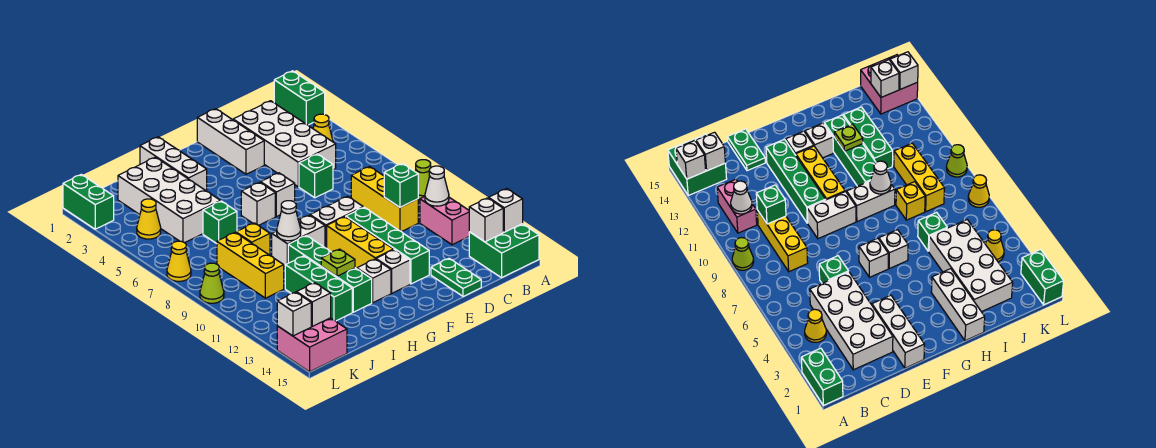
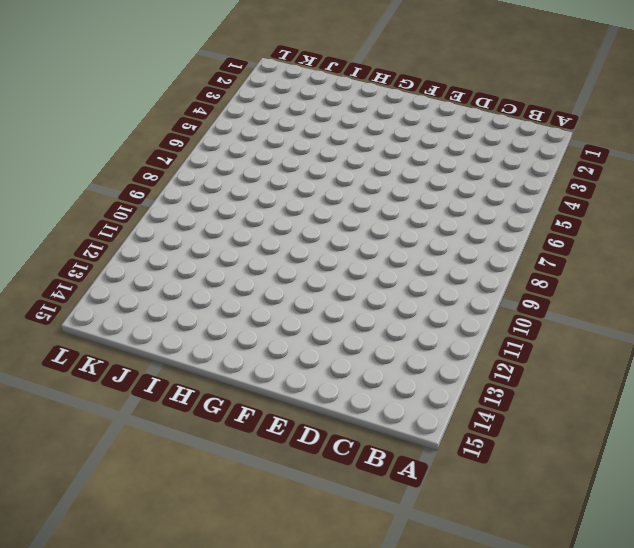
none -> green brick A1:A2 level 1
none -> lime cone A9 level 1
none -> green brick A14:B15 level 1
none -> yellow cone B4 level 1

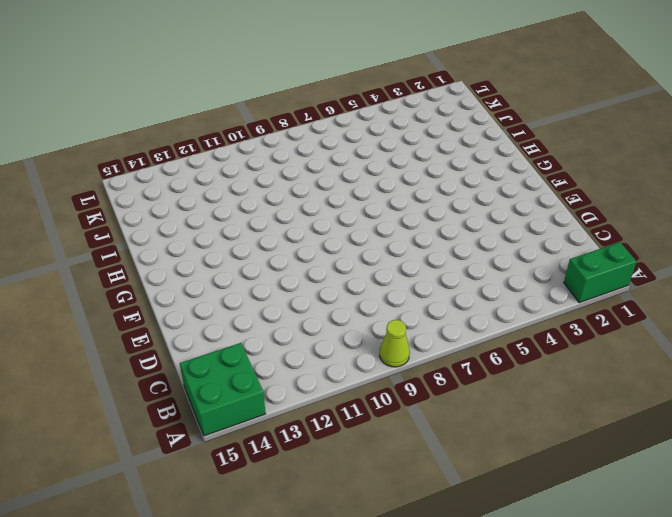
none -> yellow cone B4 level 1
none -> pink brick B11:B12 level 1
none -> white brick C2:D5 level 1
none -> yellow brick C8:C10 level 1

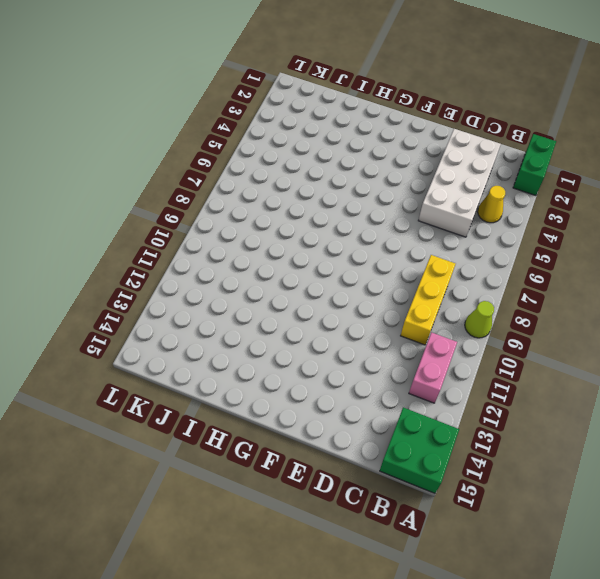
none -> green brick D6 level 1
none -> green plate D14:D15 level 1
none -> white brick E1:E3 level 1
none -> white brick E9:F9 level 1

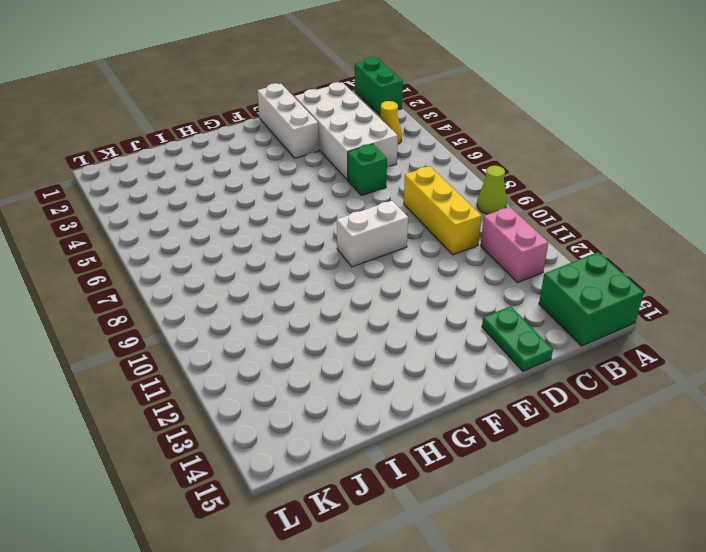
none -> green brick E10:E13 level 1
none -> white brick F6 level 1
none -> yellow brick F10:F12 level 1
none -> white brick F13 level 1

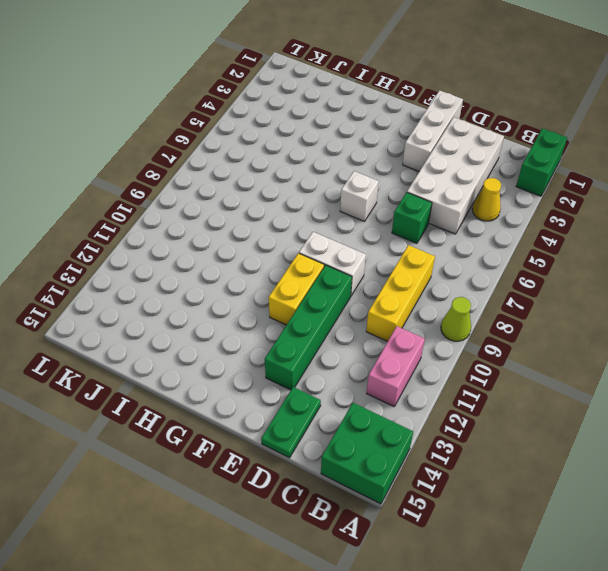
yellow brick F10:F11 level 1 -> yellow brick F10:F12 level 1
none -> white brick F13 level 1
none -> white brick G6 level 1
none -> white brick G9:H9 level 1
none -> white brick G13 level 1

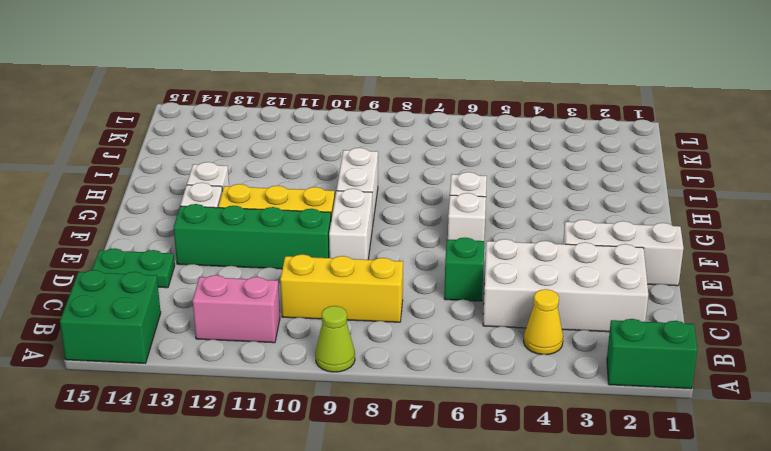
none -> white brick H1:H3 level 1
none -> green brick H10:H13 level 1
none -> white brick I2:J5 level 1
none -> green brick I6 level 1

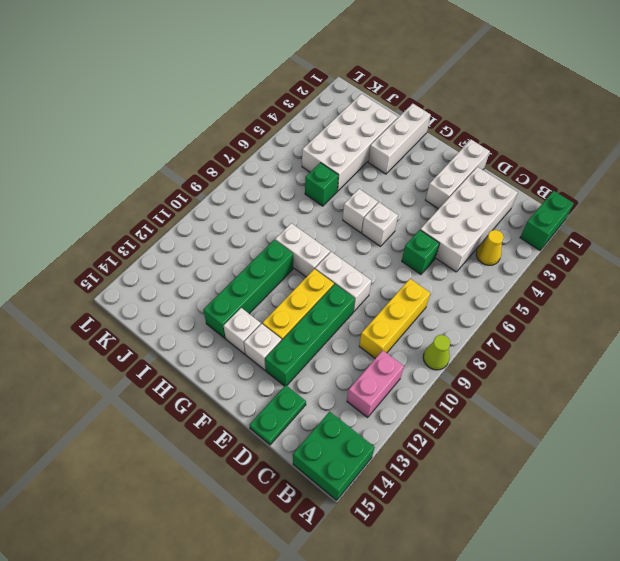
none -> yellow brick I8 level 1
none -> green brick I11:I13 level 1
none -> yellow brick J8:J10 level 1
none -> yellow cone K4 level 1

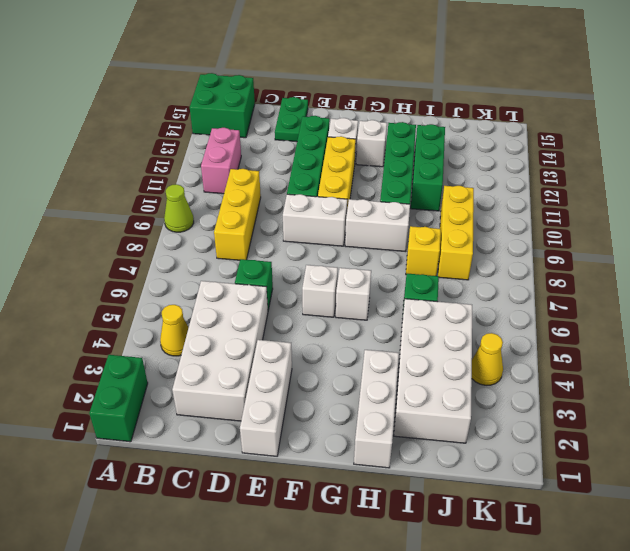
none -> pink brick K14:L15 level 1
none -> green brick L1:L2 level 1
none -> yellow cone L7 level 1
none -> lime cone L9 level 1

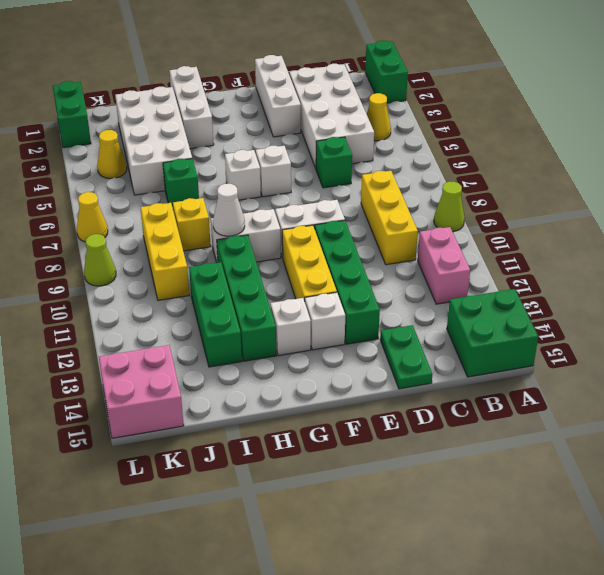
none -> white brick A14 level 2
none -> white cone B11 level 2
none -> white brick B14 level 2
none -> green brick C10 level 2

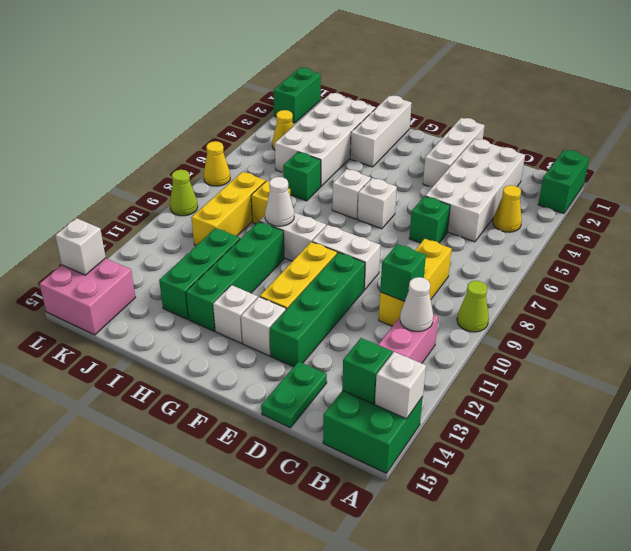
green brick B14 level 2 -> white brick B14 level 2
none -> lime plate H12 level 2
none -> white brick K14 level 2

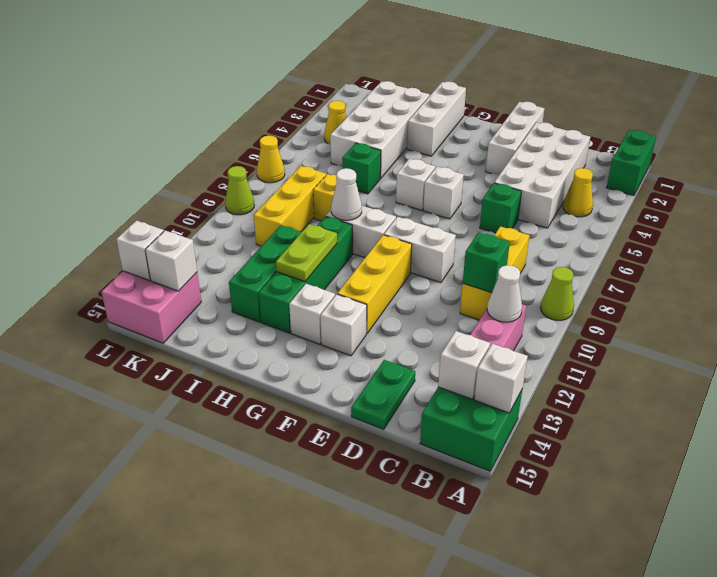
lime plate H11:H12 level 2 -> lime plate H12 level 2
none -> green brick E10:E13 level 1
none -> green brick L1:L2 level 1

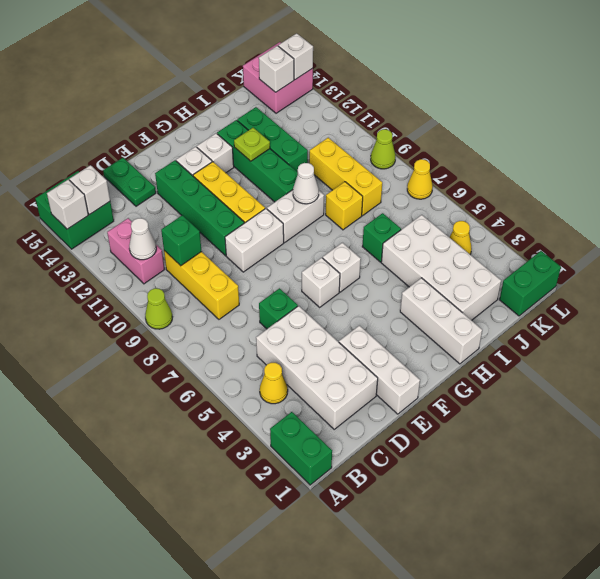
green brick K1:L1 level 1 -> green brick L1:L2 level 1

